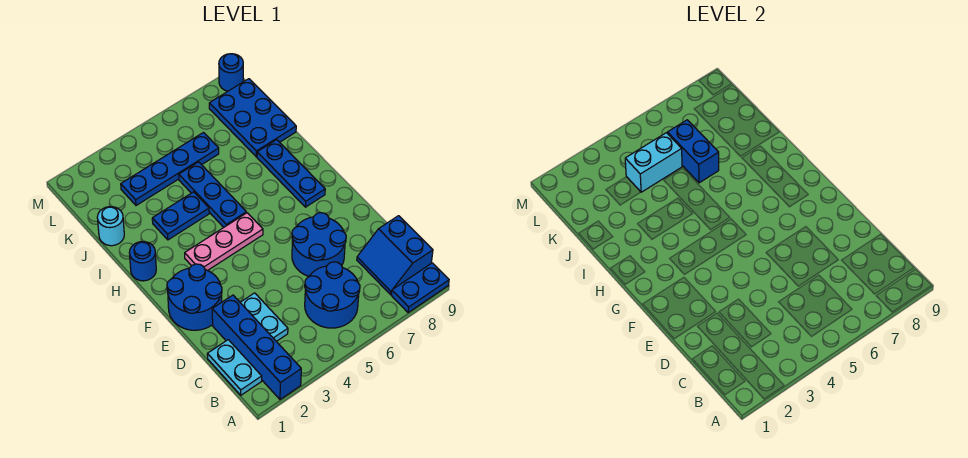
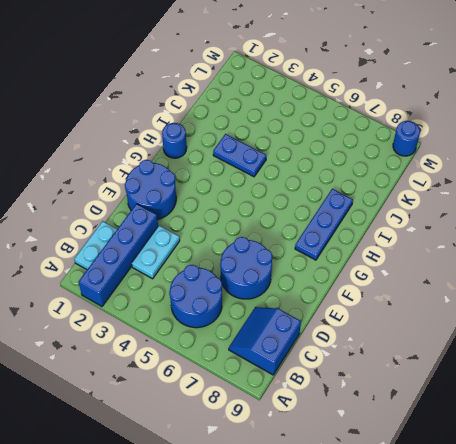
none -> blue plate A8:A9 level 1
none -> pink plate G3:G5 level 1
none -> blue plate H5:J5 level 1

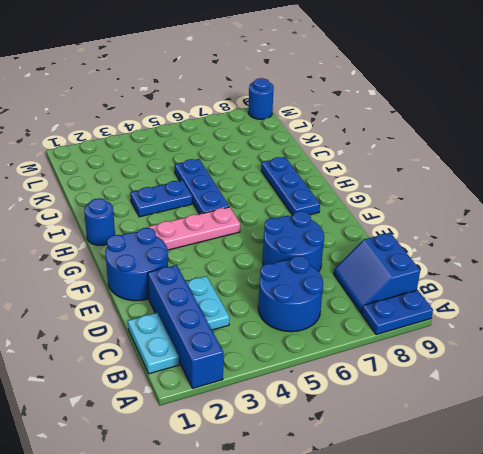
none -> cyan round brick J1 level 1
none -> blue plate J8:L9 level 1
none -> blue plate K3:K6 level 1

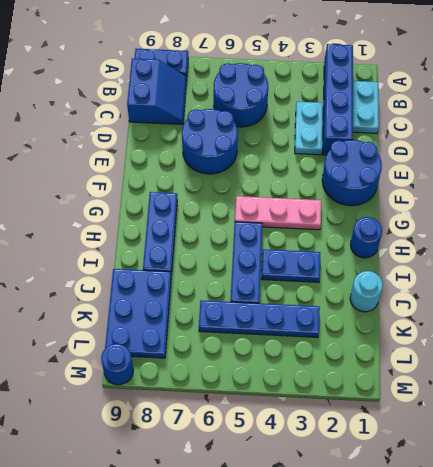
none -> blue brick J6:K6 level 2
none -> cyan brick K4:K5 level 2

